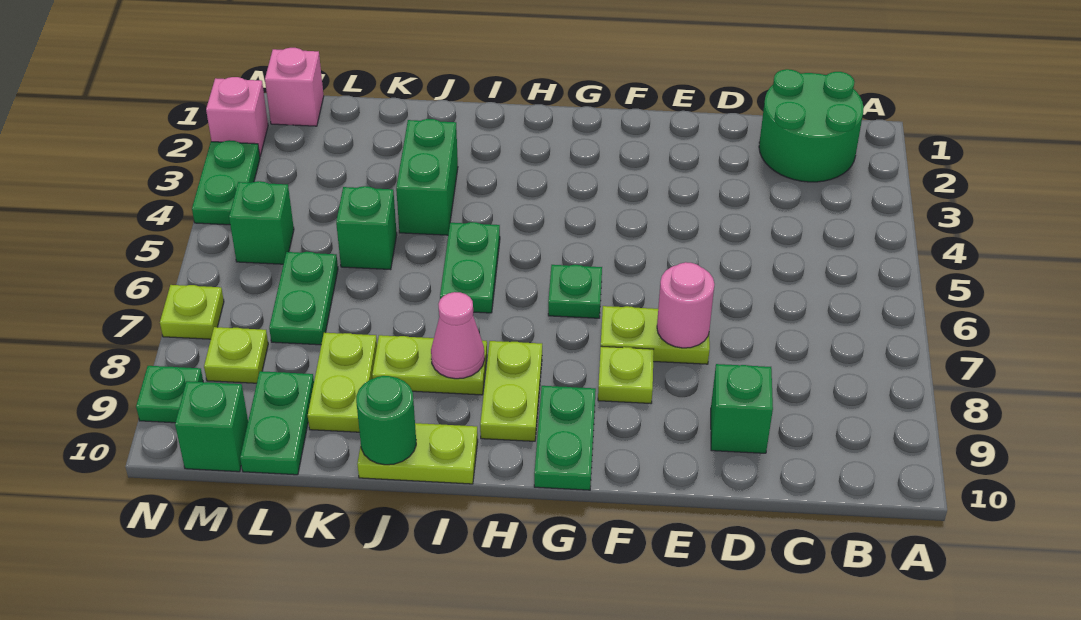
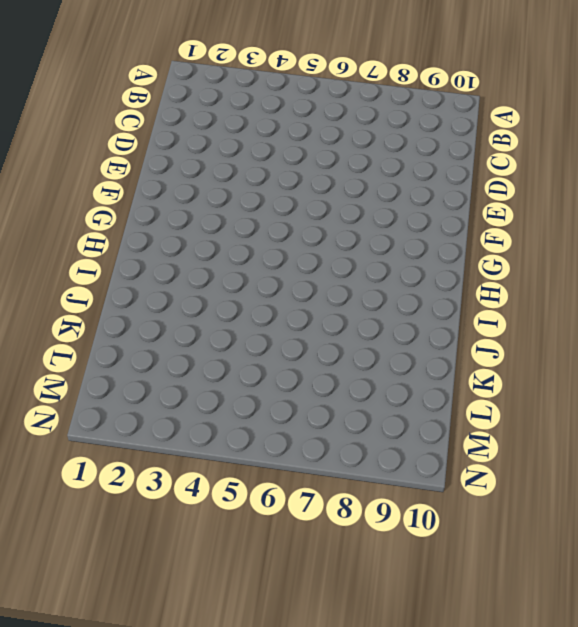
none -> green round brick B1:C2 level 1
none -> green brick D9 level 1
none -> lime plate E7:F7 level 1

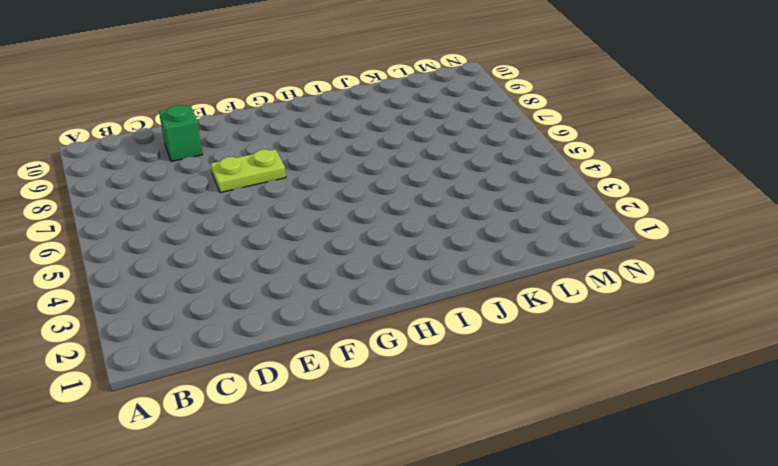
none -> green round brick B1:C2 level 1
none -> lime plate F8 level 1
none -> green plate G6 level 1

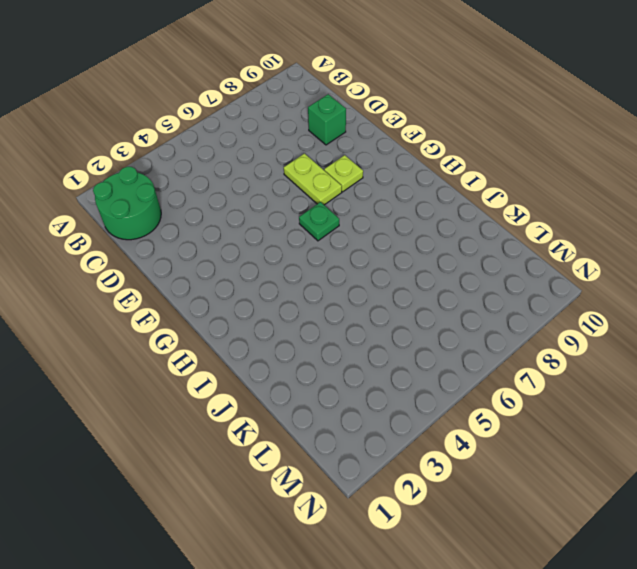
none -> green plate G9:G10 level 1
none -> lime plate H8:H9 level 1
none -> green plate I5:I6 level 1

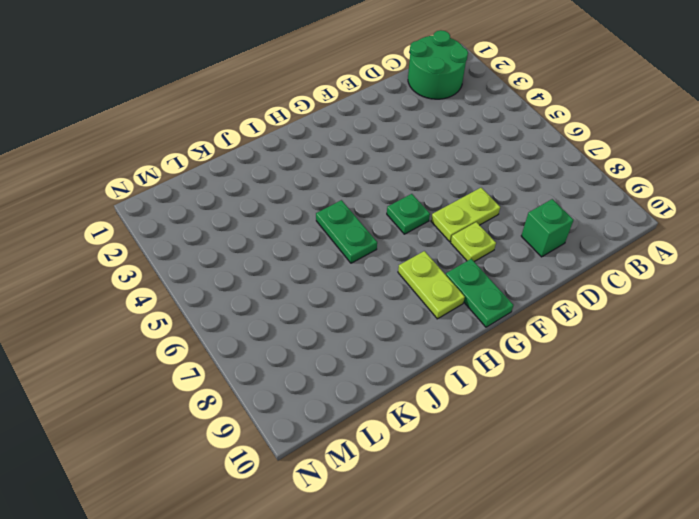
none -> lime plate I8:J8 level 1
none -> lime plate I10:J10 level 1
none -> green brick J3:J4 level 1

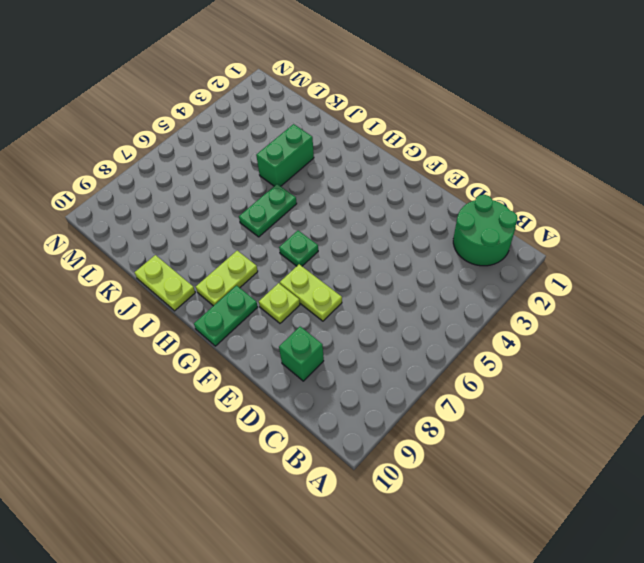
none -> lime plate I8:J8 level 1
none -> green brick K5 level 1
none -> lime plate K8:K9 level 1

